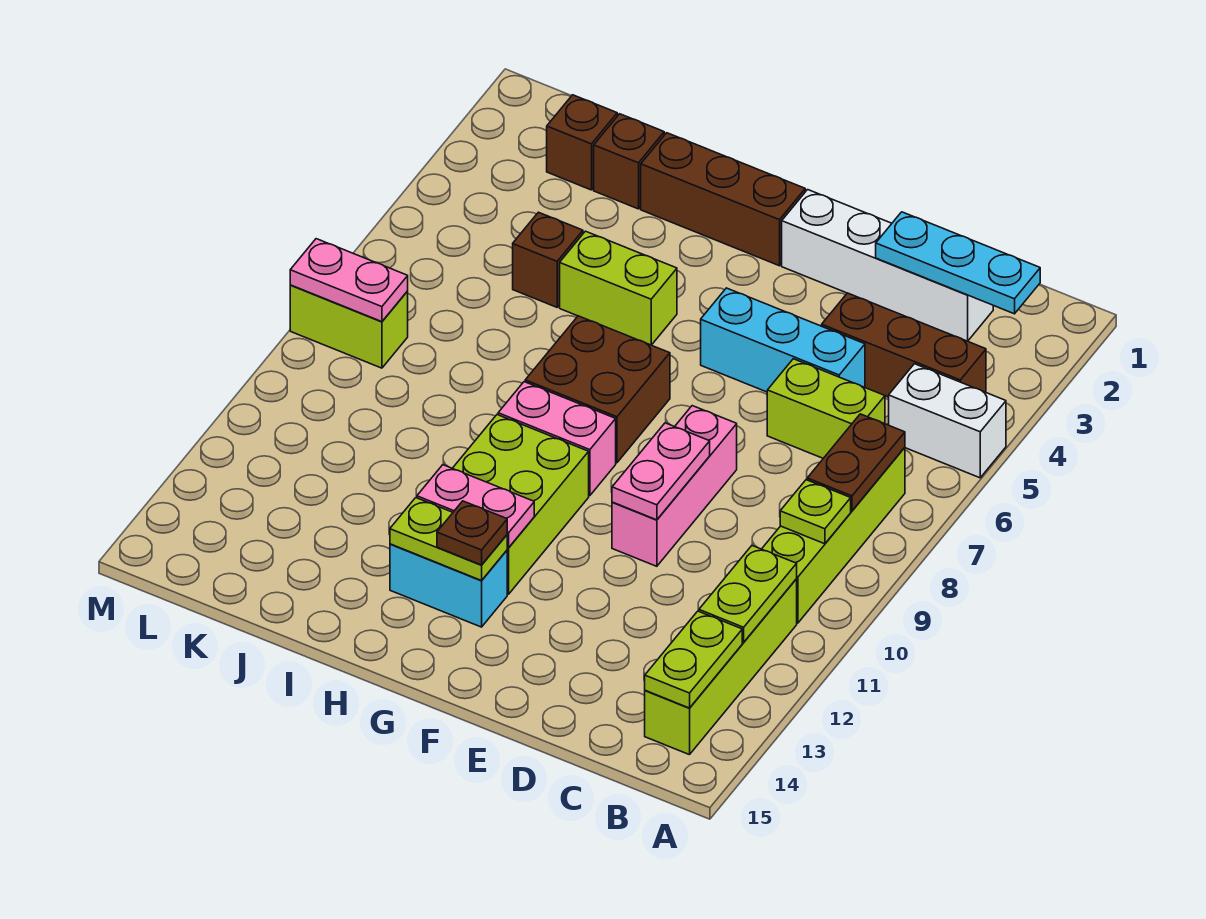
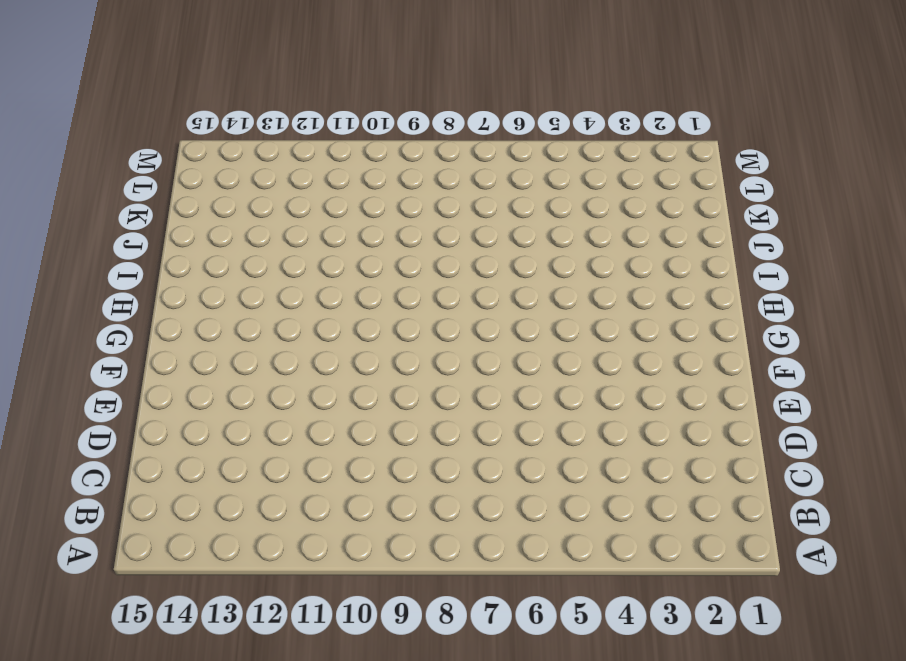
none -> white brick A5:B5 level 1
none -> brown brick B4:D4 level 1
none -> lime brick B7:B10 level 1

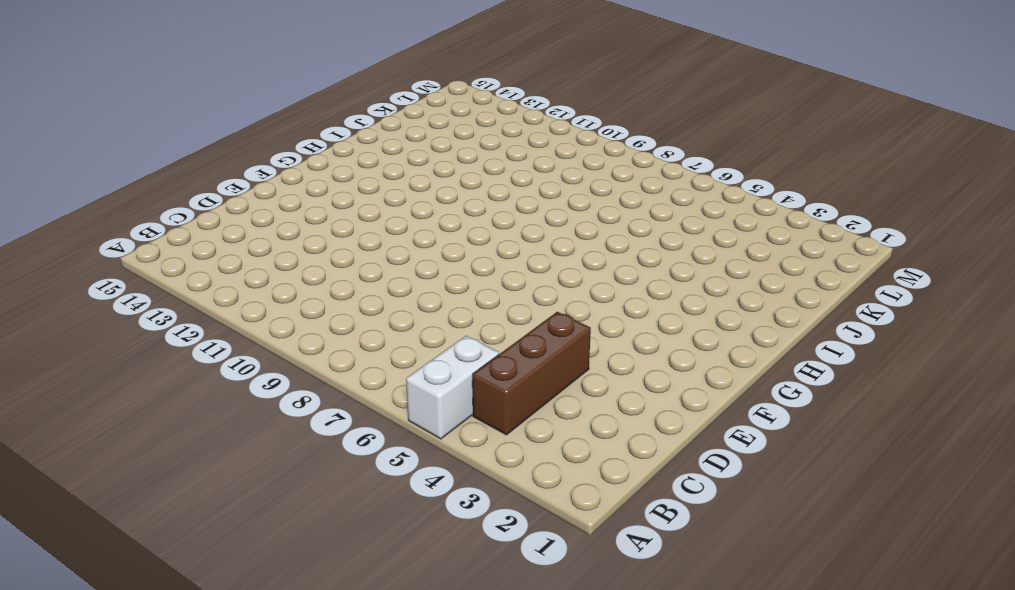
none -> lime brick B7:B10 level 1
none -> lime brick B11:B14 level 1
none -> white brick C2:F2 level 1

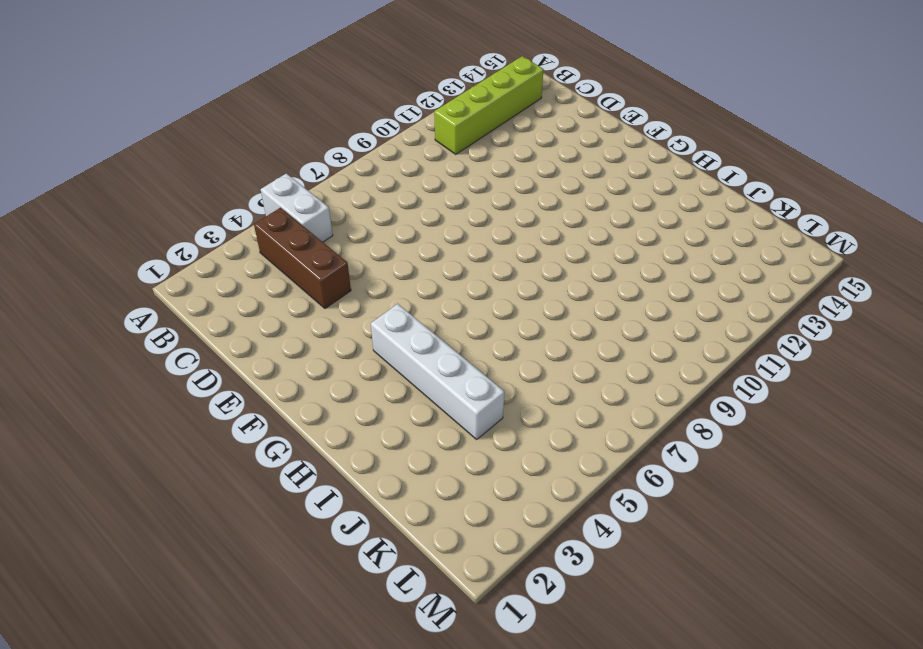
white brick G4:J4 level 1 -> white brick C2:F2 level 1
none -> lime brick B7:B10 level 1
none -> lime brick C6:D6 level 1
none -> cyan brick D5:F5 level 1

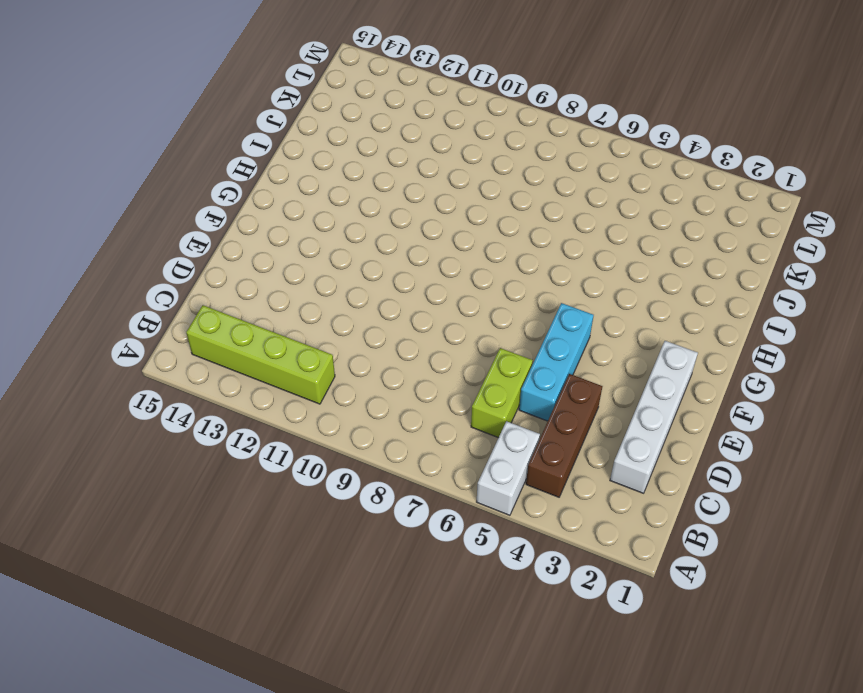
none -> lime brick B7:B10 level 1
none -> pink brick E8:E10 level 1
none -> brown brick G2:I2 level 1

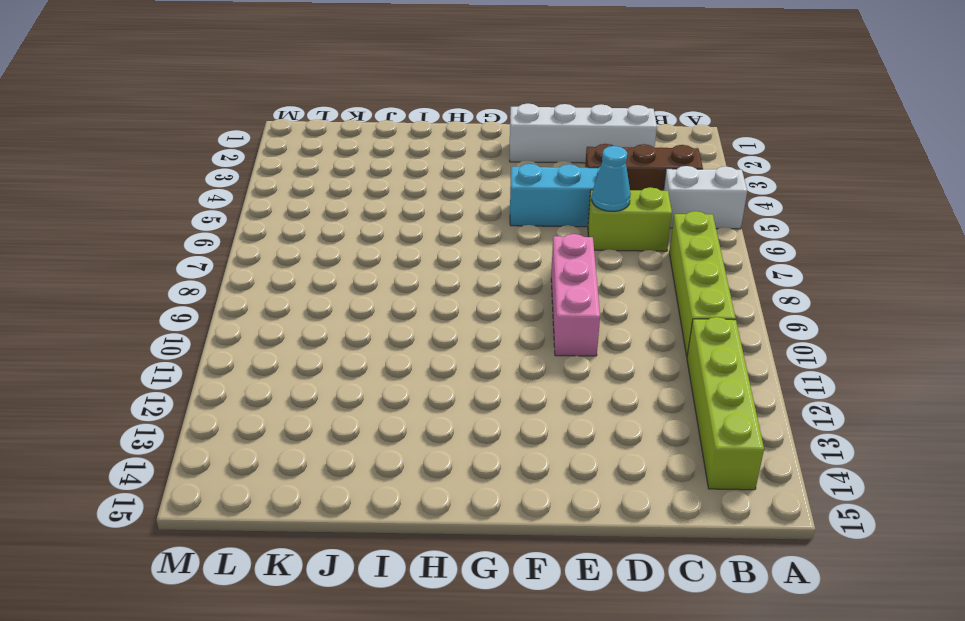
cyan cone D6 level 2 -> none
none -> brown brick G2:I2 level 1
none -> brown brick G7:H8 level 1
none -> pink brick G9:H9 level 1

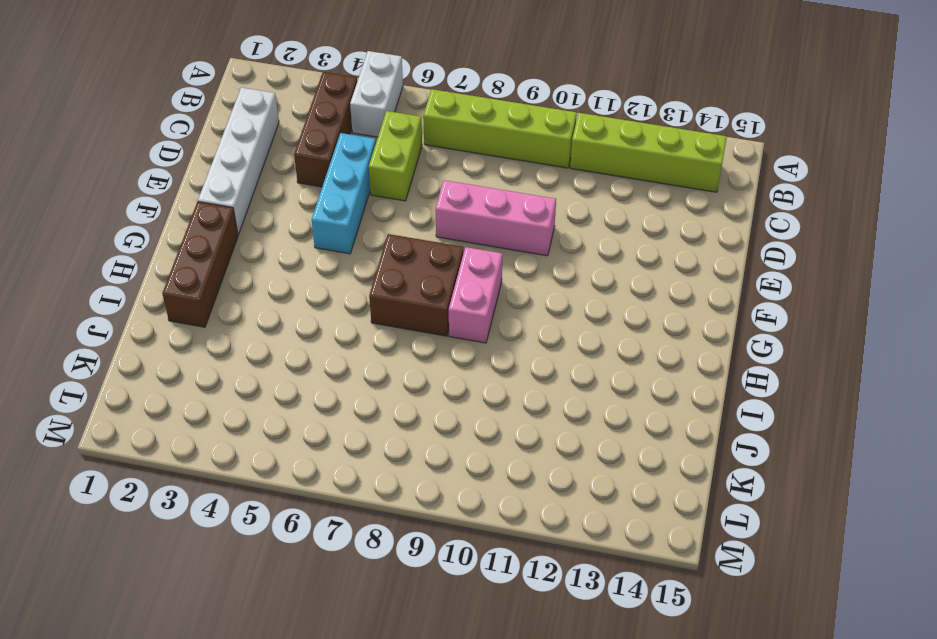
none -> lime brick G10:H12 level 1
none -> cyan brick G13:H13 level 1
none -> lime brick H5:I5 level 1

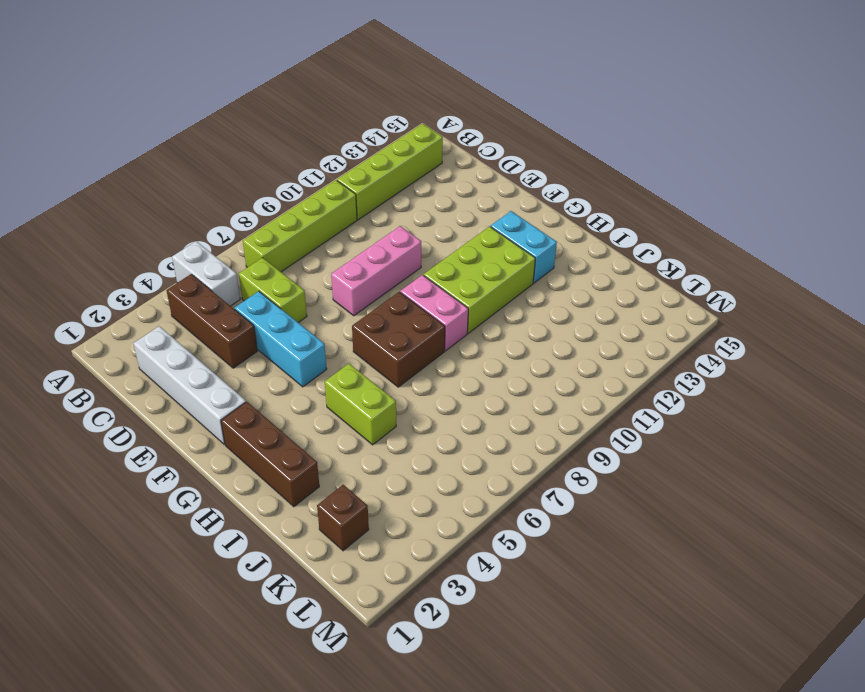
none -> brown brick J2 level 1
none -> brown brick J5 level 1
none -> lime brick L8:M8 level 1

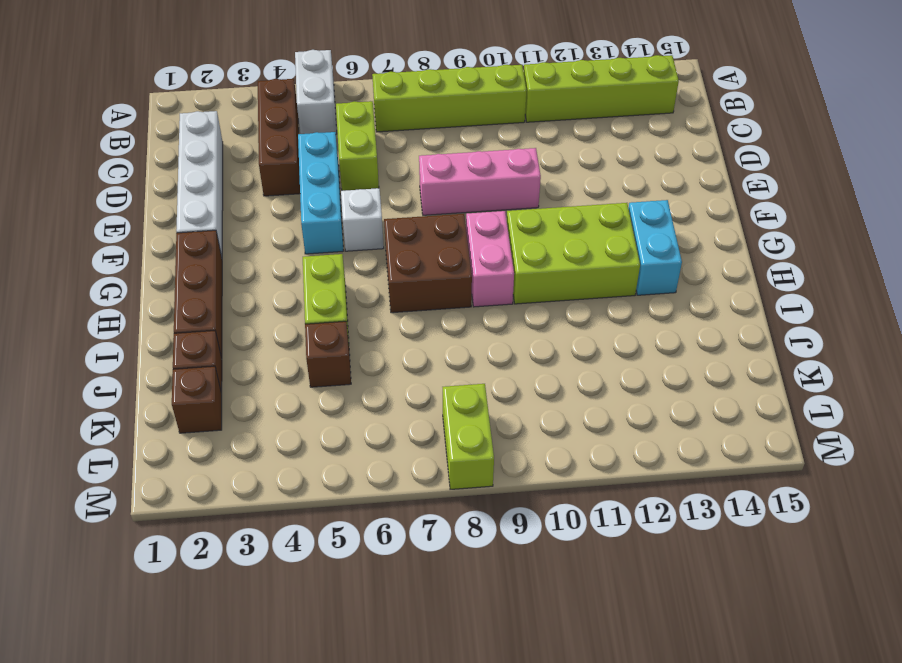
white brick F6 level 1 -> none
none -> cyan plate B2:D2 level 2
none -> brown plate B7:B8 level 2
none -> lime plate B9 level 2

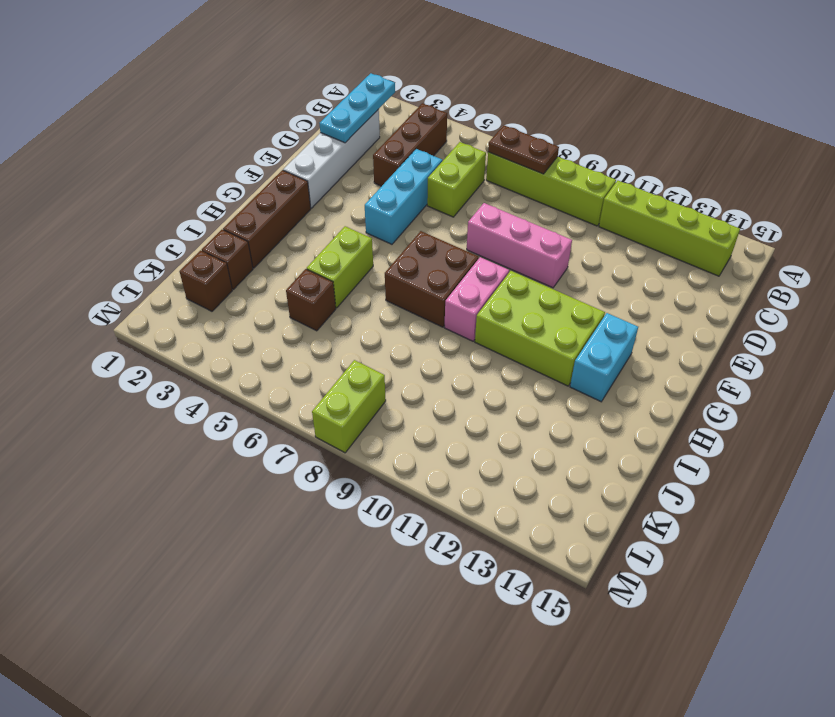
none -> white brick A5:B5 level 1
none -> lime plate B9 level 2
none -> lime plate B11:B12 level 2

